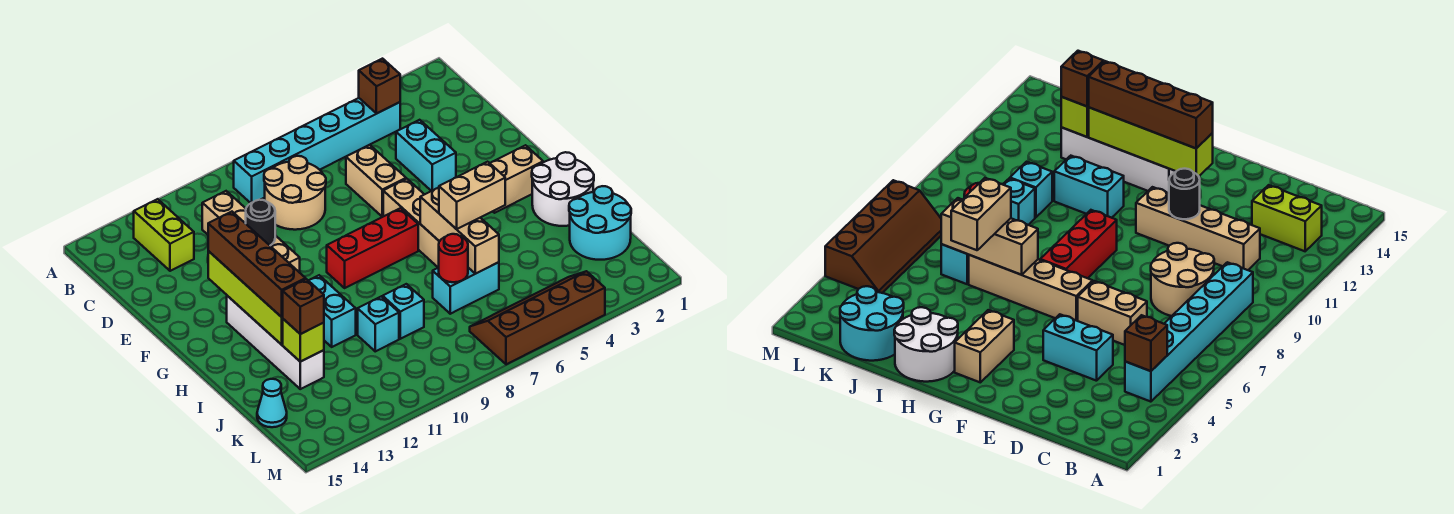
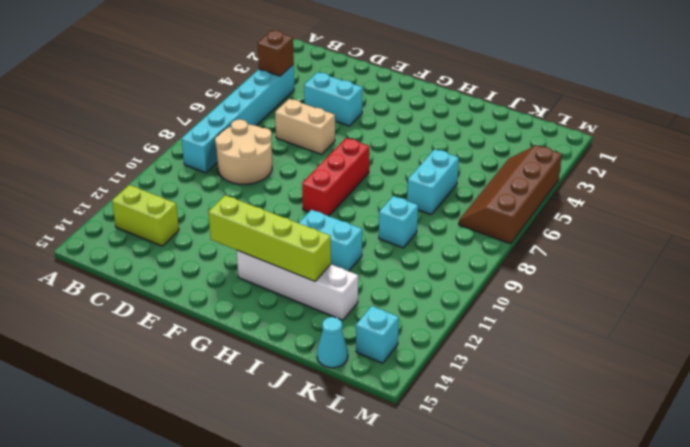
cyan brick L14 level 1 -> cyan brick J10 level 1
none -> tan brick C11:F11 level 1
none -> tan brick F6:I6 level 1
none -> tan brick G2:G3 level 1

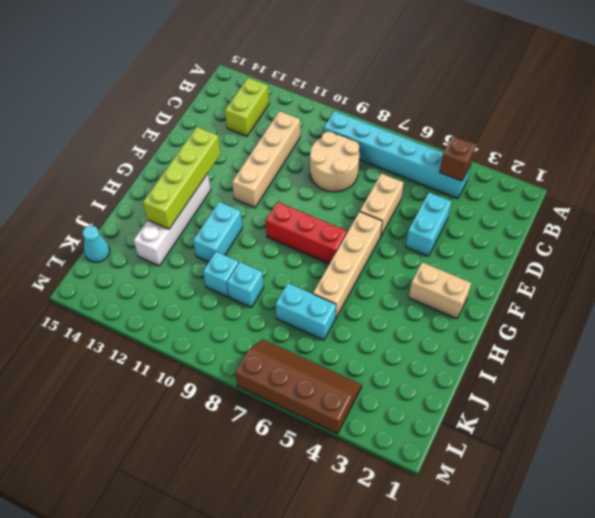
none -> white round brick H1:I2 level 1
none -> cyan round brick J1:K2 level 1
none -> black round brick E11 level 2

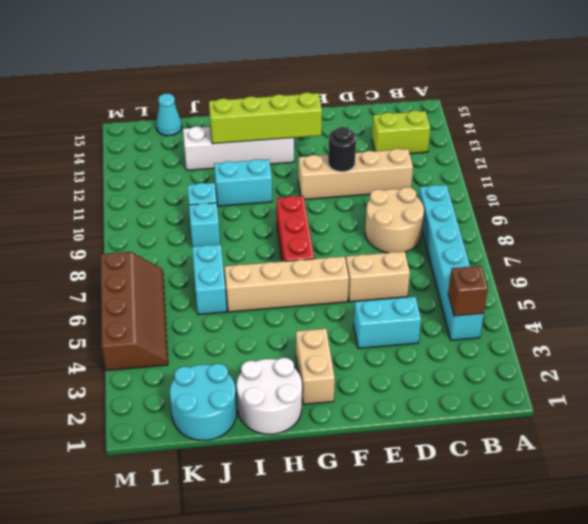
none -> tan brick H6:J6 level 2
none -> red round brick J7 level 2
none -> lime brick J13 level 2

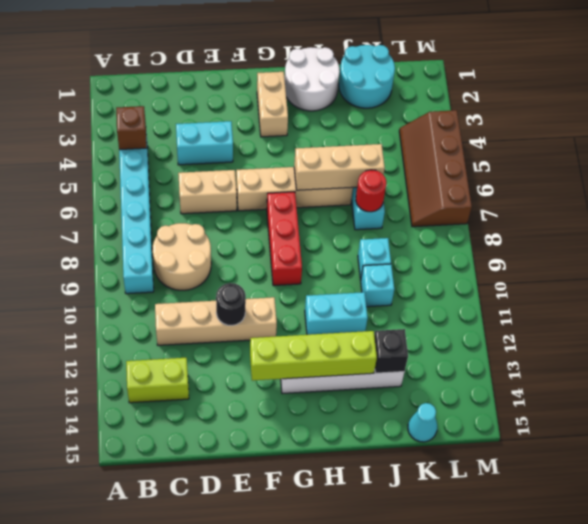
black brick J13 level 2 -> lime brick J13 level 2
none -> brown brick F13:I13 level 3
none -> tan brick I5:I6 level 3
none -> brown brick J13 level 3

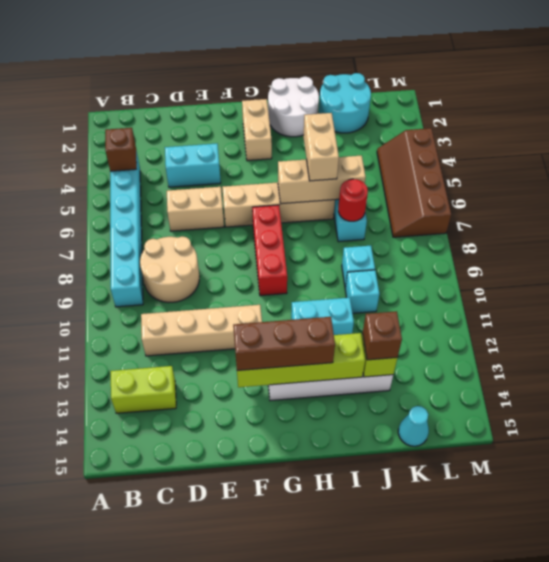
brown brick F13:H13 level 3 -> brown brick F13:I13 level 3
none -> black round brick E11 level 2

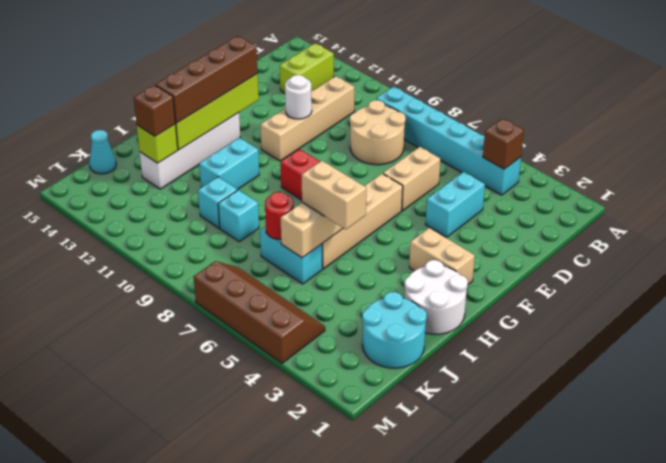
white round brick E11 level 2 -> black round brick E11 level 2

